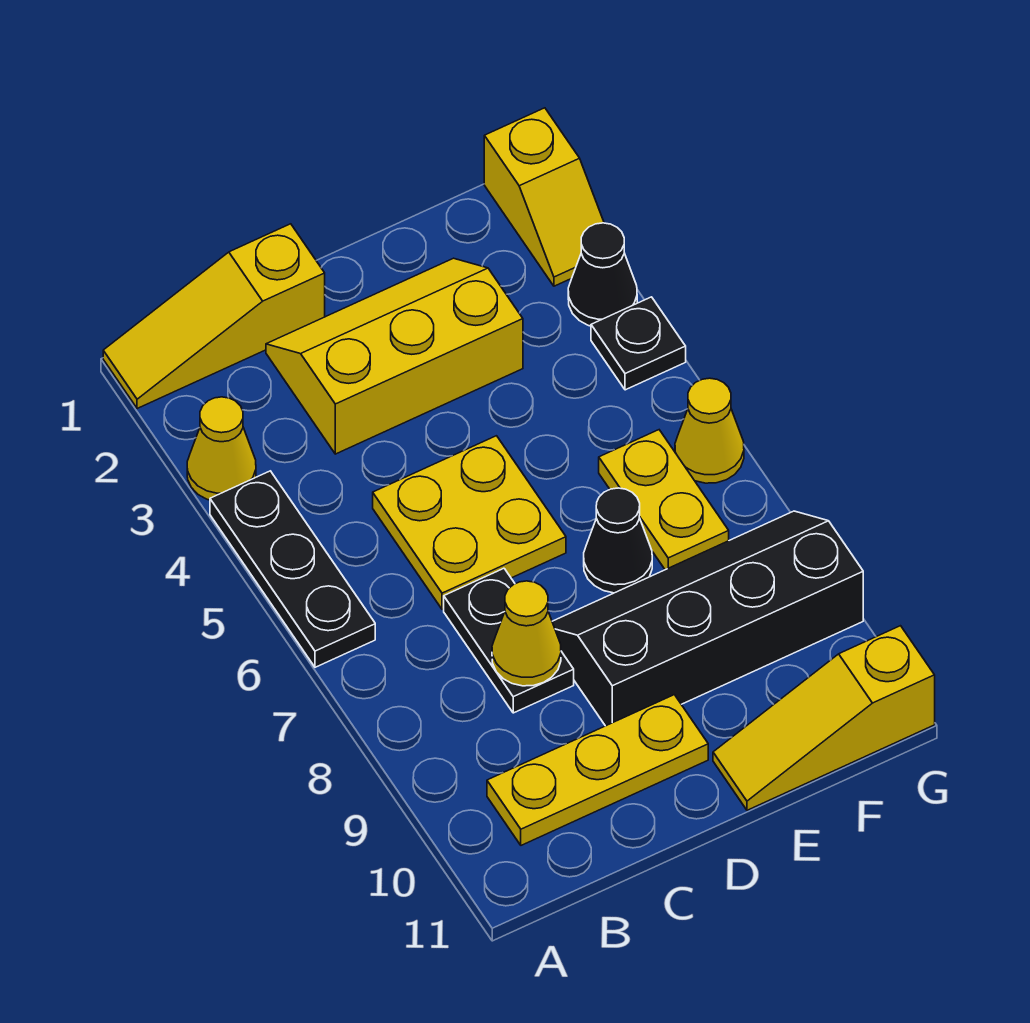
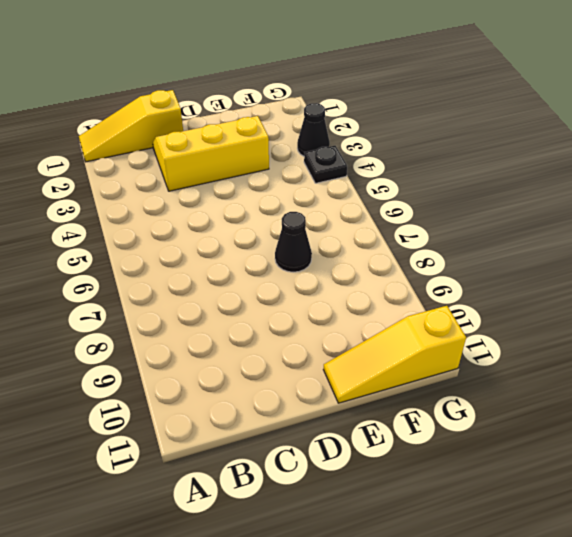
none -> yellow cone A3 level 1
none -> black plate A4:A6 level 1
none -> yellow plate B10:D10 level 1

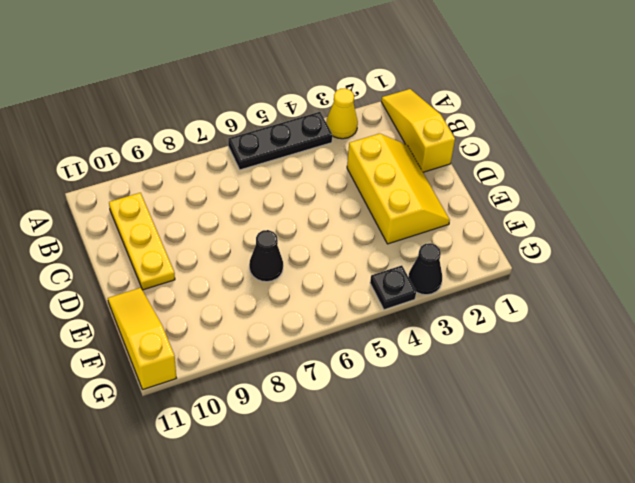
none -> yellow plate C5:D6 level 1
none -> black plate C7:C8 level 1
none -> black slope D8:G9 level 1 top 9

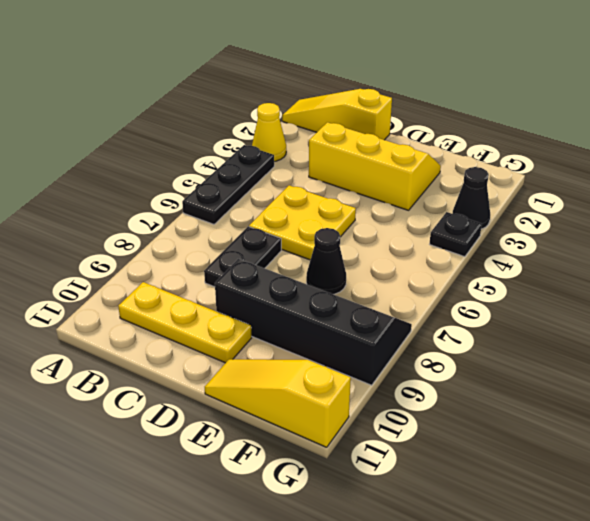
none -> yellow plate F6:F7 level 1
none -> yellow slope G1:G2 level 1 top 1
none -> yellow cone G6 level 1

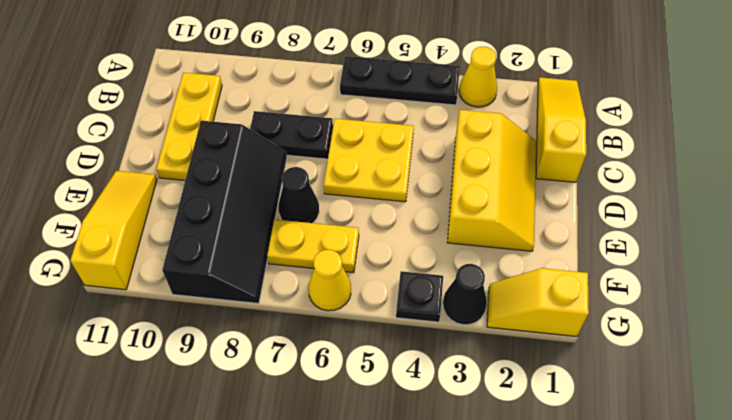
none -> yellow cone C8 level 2

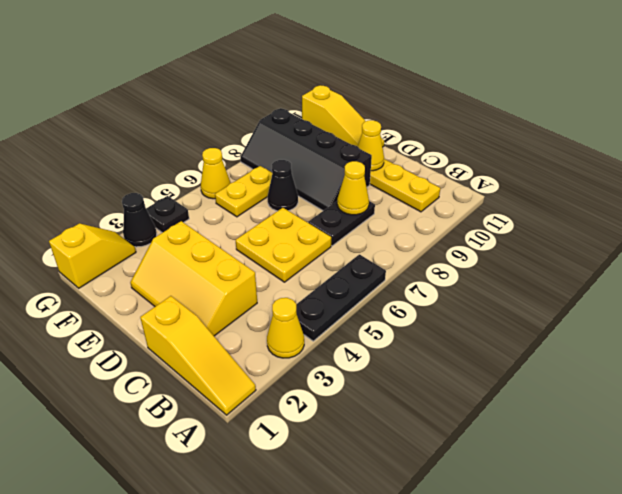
yellow cone D10 level 2 -> none

